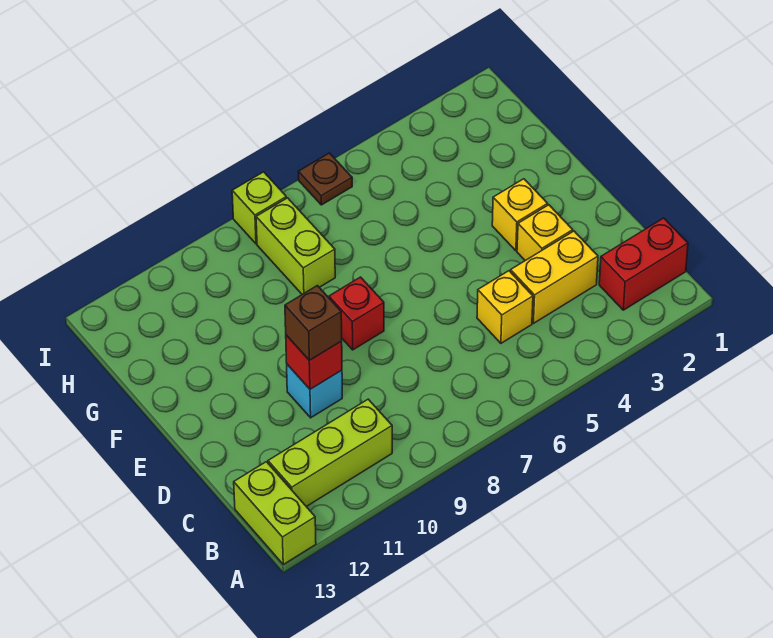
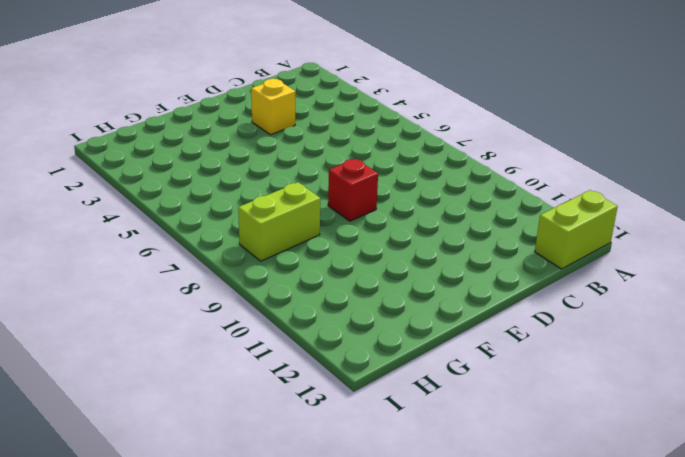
none -> red brick B1:B2 level 1
none -> lime brick B10:B12 level 1
none -> yellow brick C3:C4 level 1

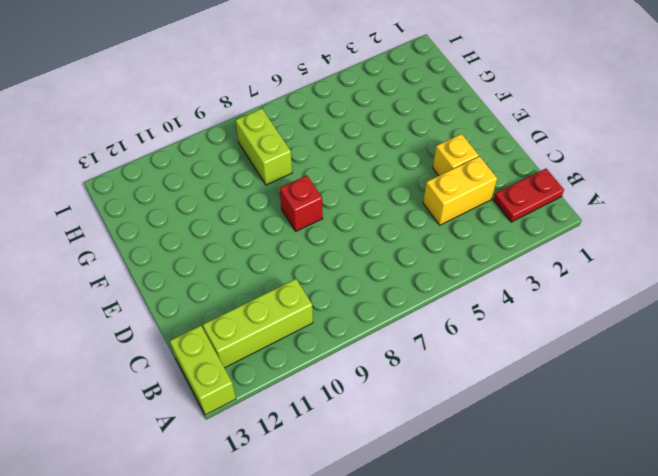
red plate B1:B2 level 1 -> red brick B1:B2 level 1
none -> yellow brick C5 level 1
none -> cyan brick D10 level 1
none -> yellow brick E3 level 1

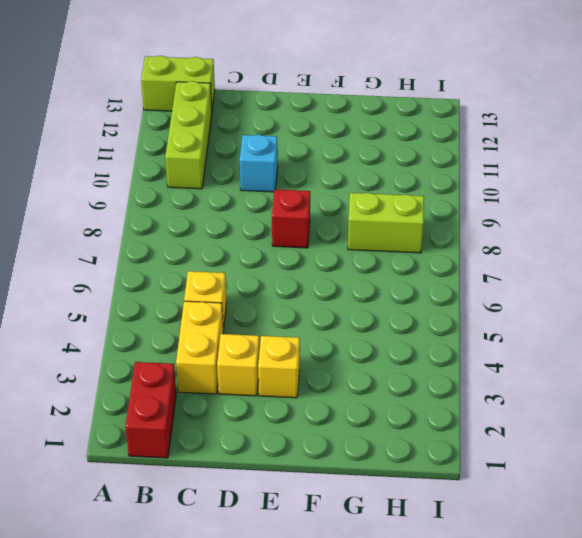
none -> brown plate I6 level 1
none -> lime brick I8 level 1
none -> red brick D10 level 2

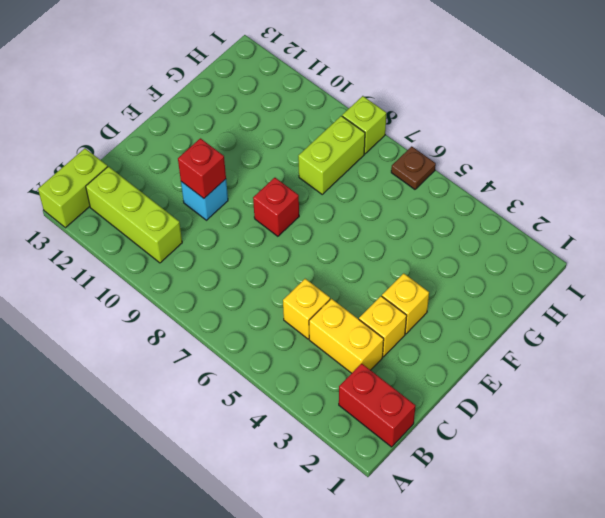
none -> brown brick D10 level 3

